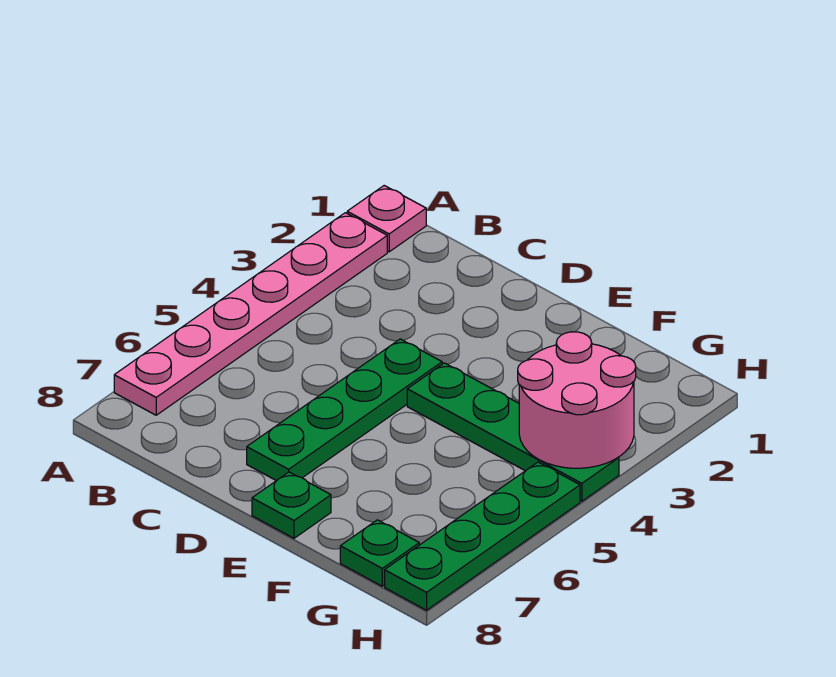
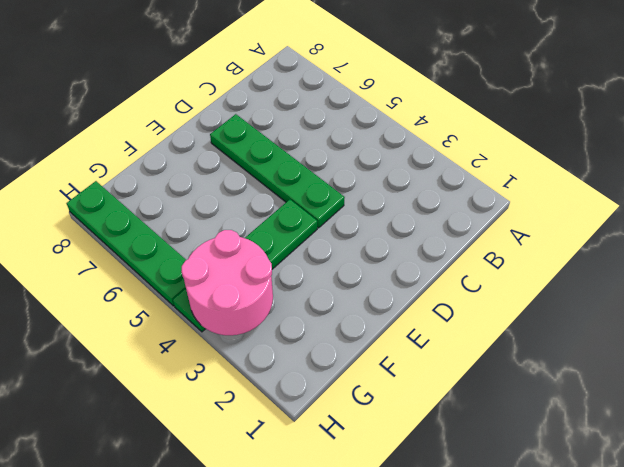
none -> pink plate A1 level 1
none -> pink plate A2:A7 level 1

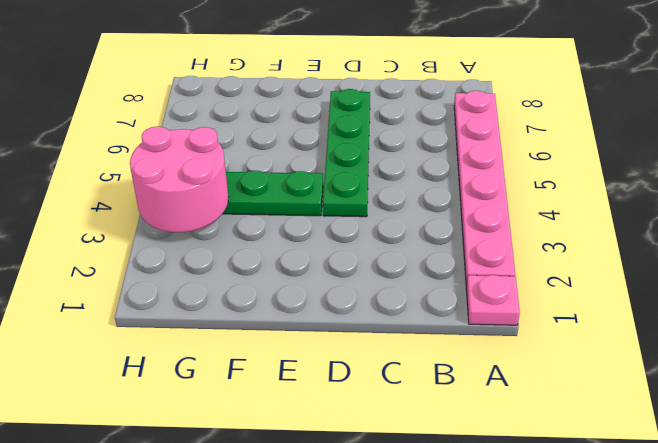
none -> green plate E8 level 1
none -> green plate G8 level 1

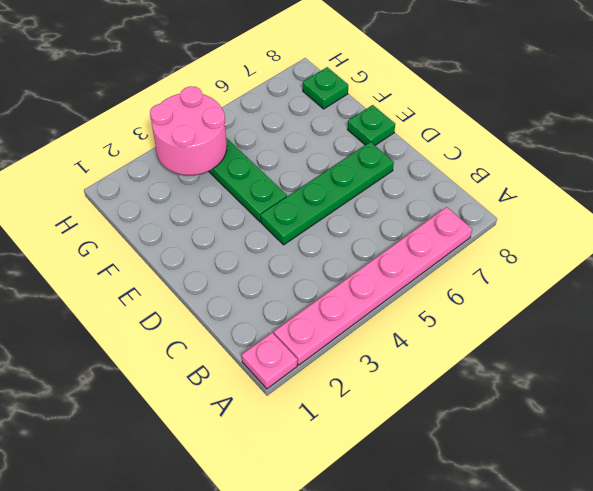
none -> green plate H5:H8 level 1

